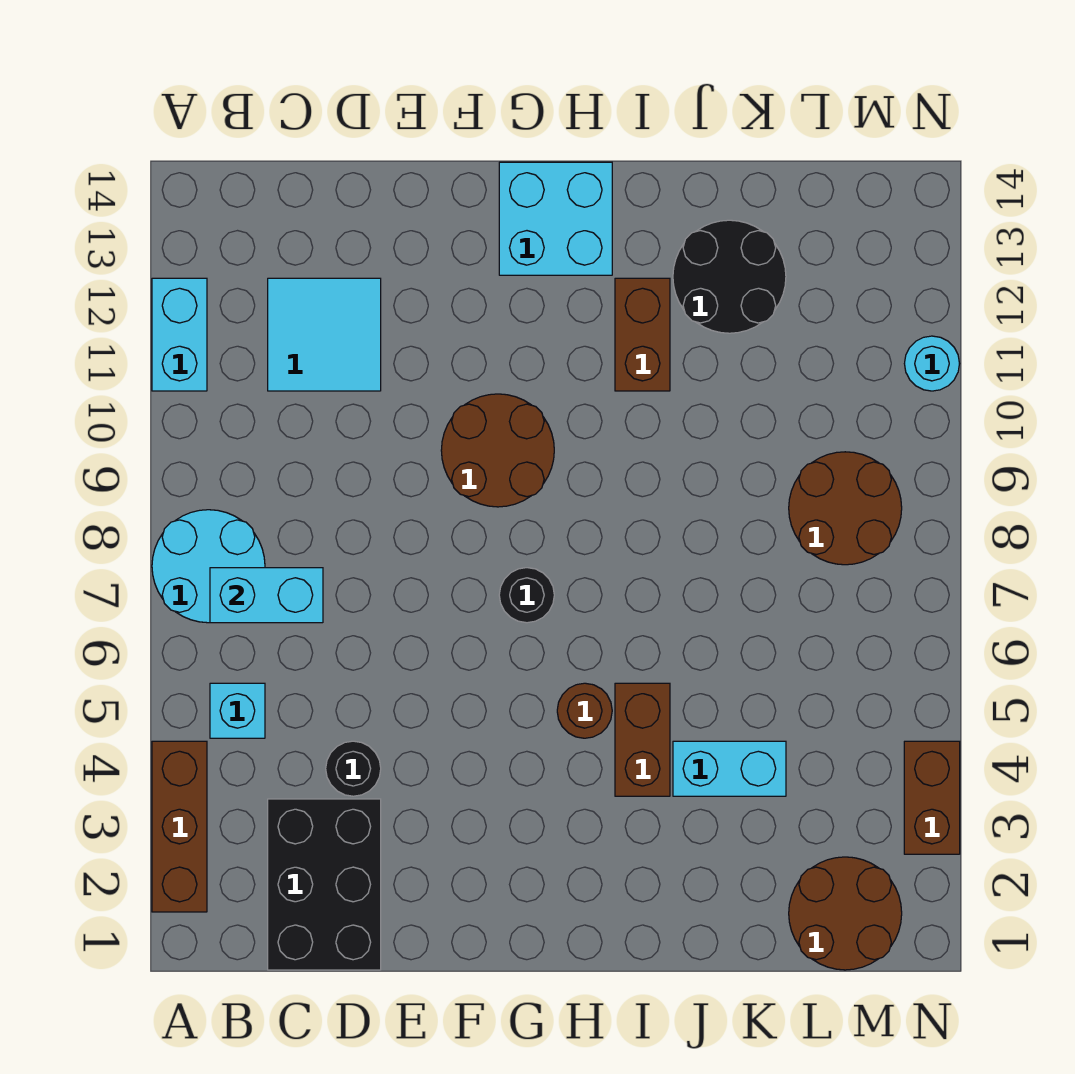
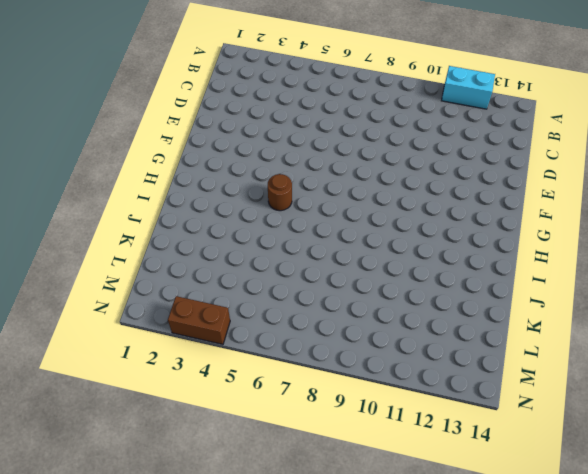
none -> brown brick A2:A4 level 1
none -> cyan round brick A7:B8 level 1
none -> cyan brick B5 level 1

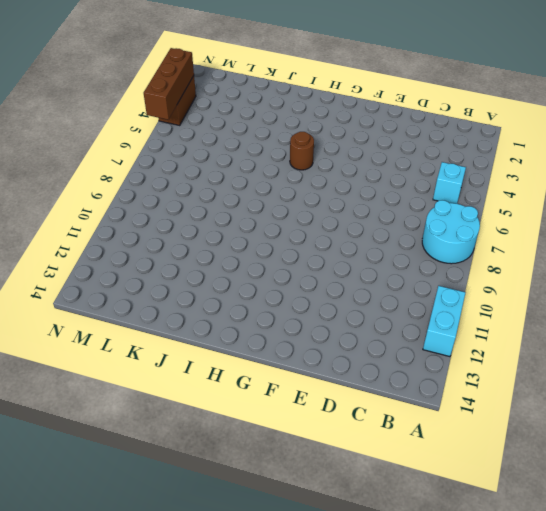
brown brick N3:N5 level 2 -> brown brick A2:A4 level 1
none -> black brick C1:D3 level 1
none -> cyan tile C11:D12 level 1
none -> black round brick D4 level 1

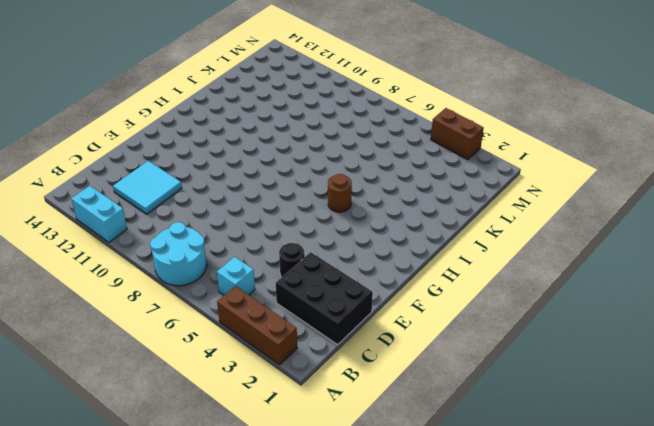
none -> brown round brick F9:G10 level 1
none -> black round brick G7 level 1
none -> cyan brick G13:H14 level 1

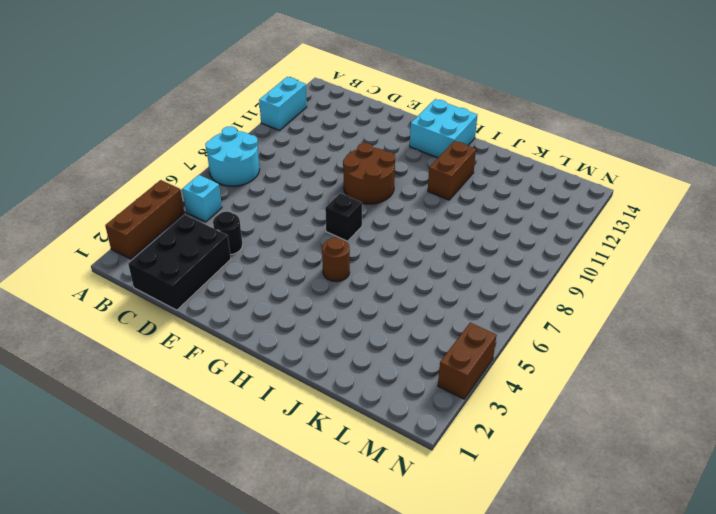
black brick G7 level 1 -> black round brick G7 level 1
none -> cyan tile C11:D12 level 1
none -> brown brick I4:I5 level 1
none -> cyan brick J4:K4 level 1

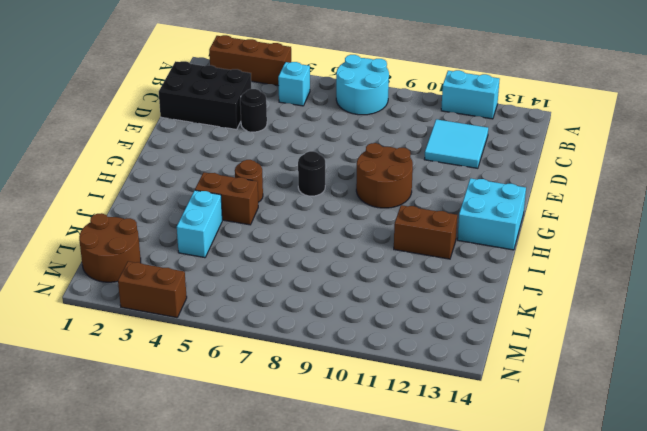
none -> black round brick J12:K13 level 1
none -> brown round brick L8:M9 level 1
none -> cyan round brick N11 level 1

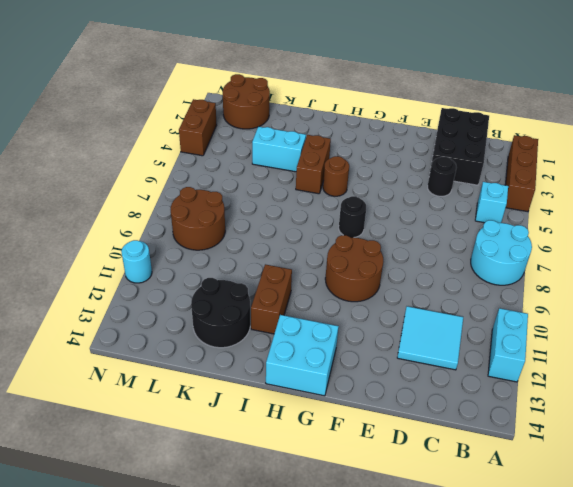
none -> cyan brick B7:C7 level 2

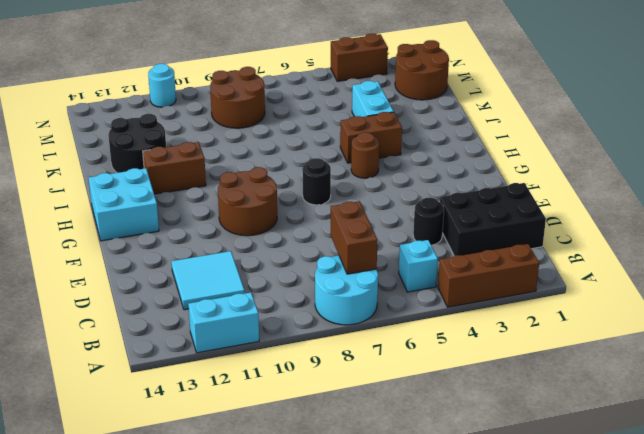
brown brick B7:C7 level 2 -> cyan brick B7:C7 level 2

